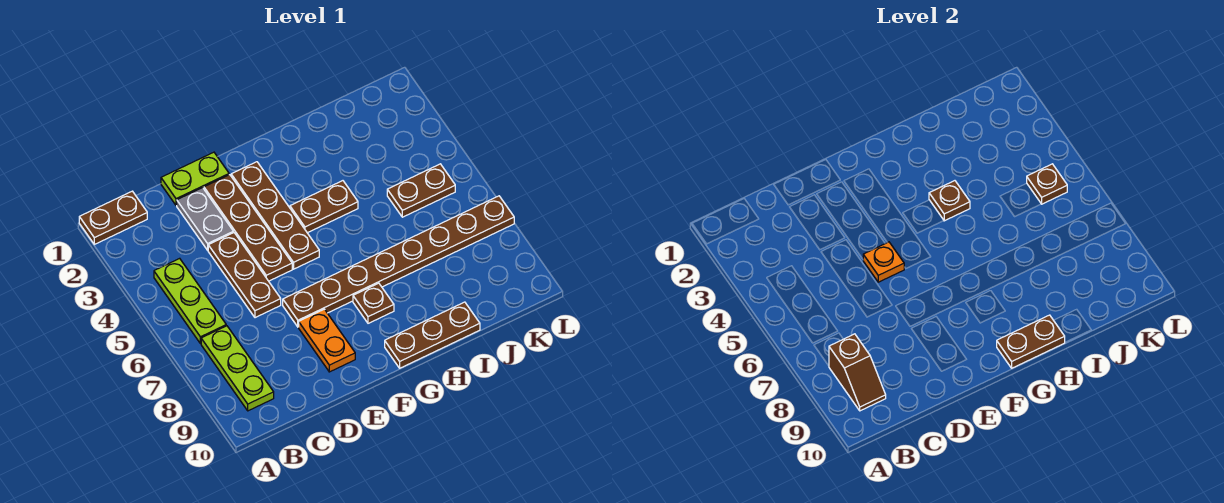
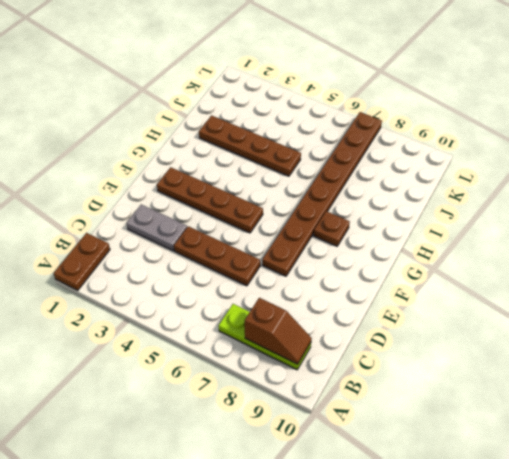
brown plate I2:I5 level 1 -> brown plate E2:E5 level 1
none -> lime plate B4:B6 level 1
none -> lime plate D1:E1 level 1
none -> orange plate E8:E9 level 1

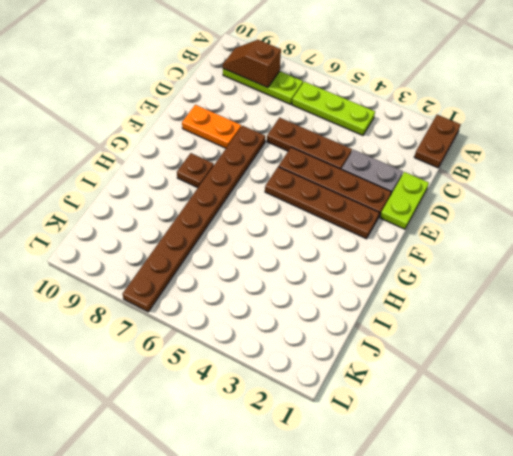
none -> brown plate G4:H4 level 1
none -> brown plate G10:I10 level 1
none -> brown plate J5:K5 level 1

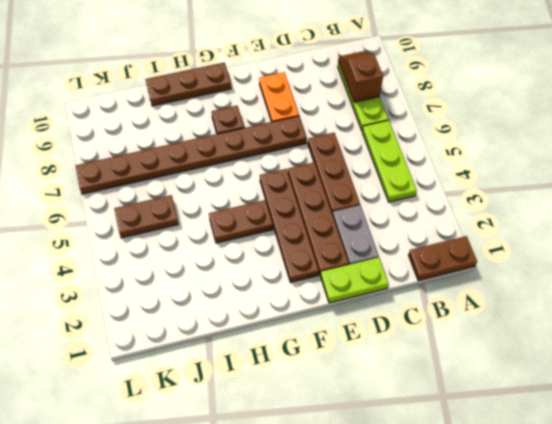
none -> orange plate E5 level 2
none -> brown plate G10:H10 level 2
none -> brown plate H4 level 2

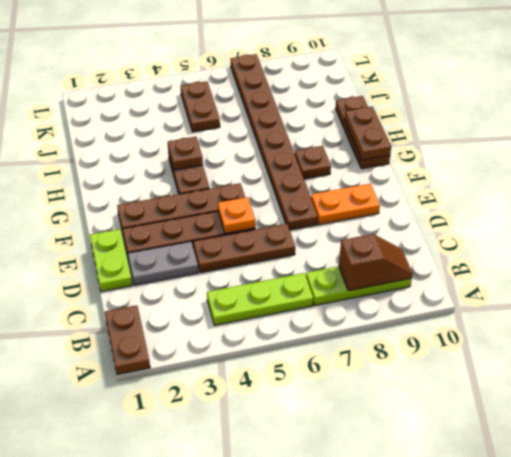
none -> brown plate K5 level 2

